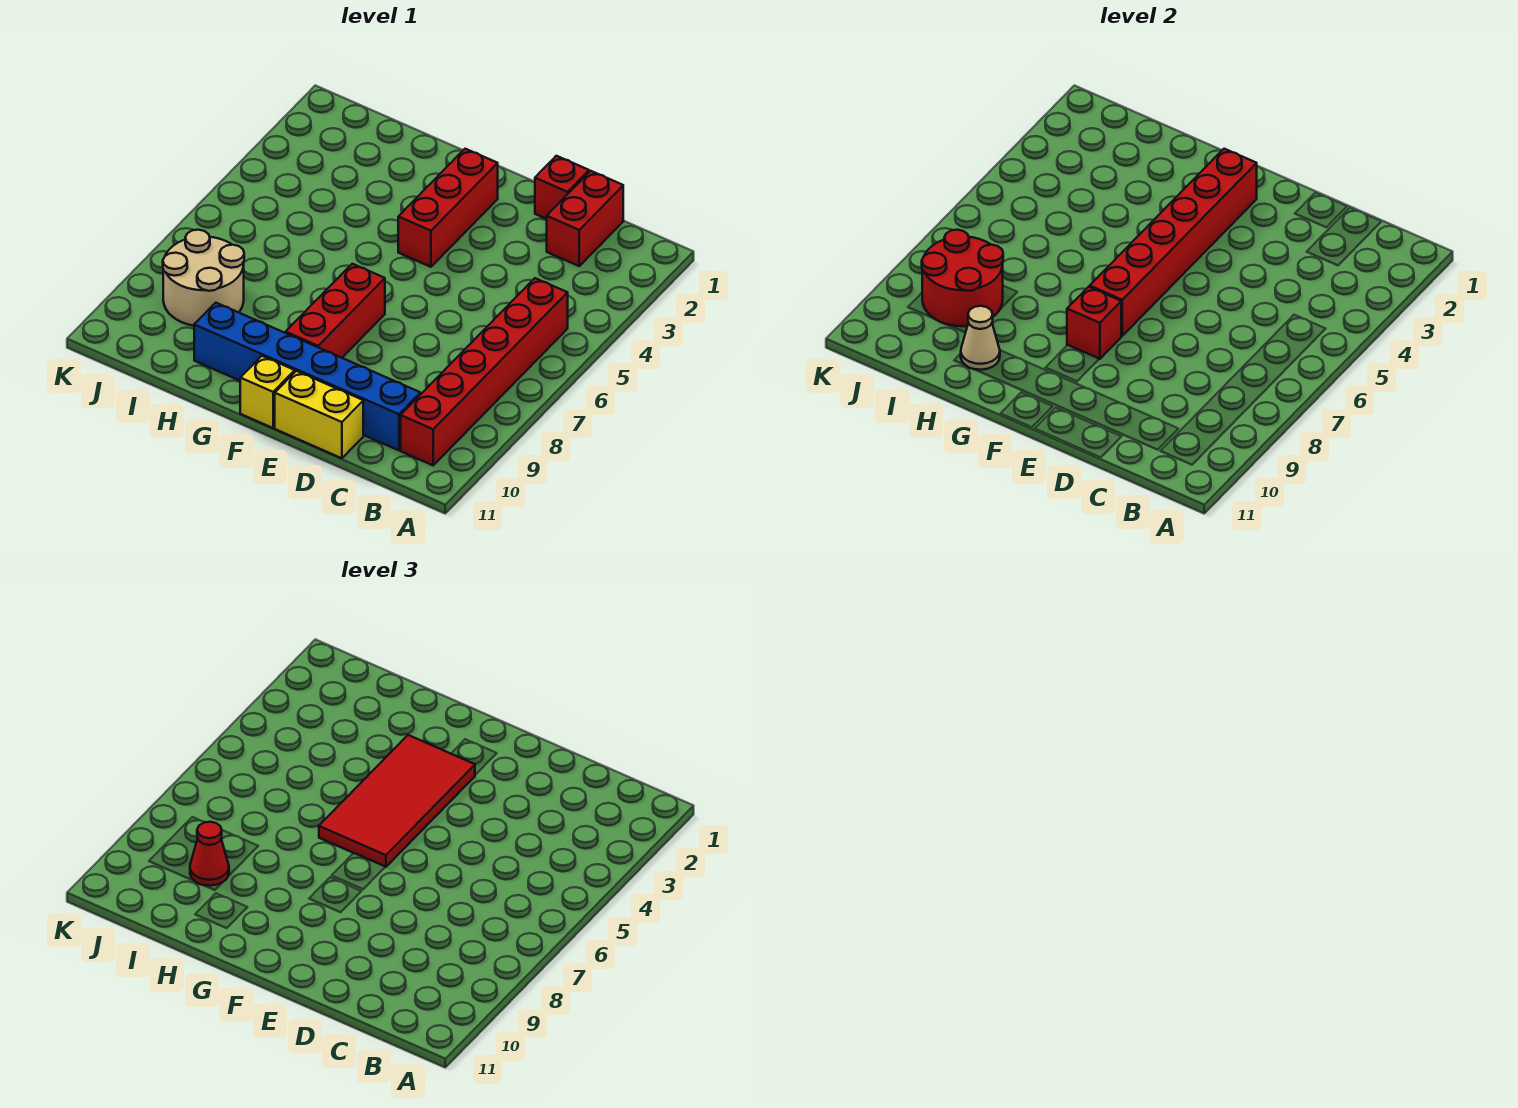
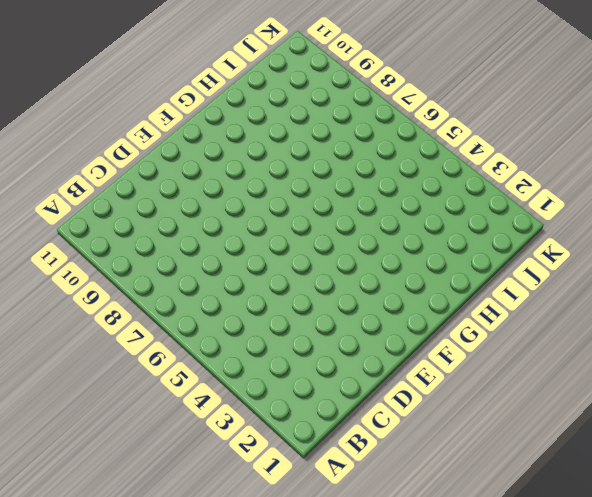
none -> red brick B5:B10 level 1
none -> red brick C1:C2 level 1
none -> blue brick C10:H10 level 1

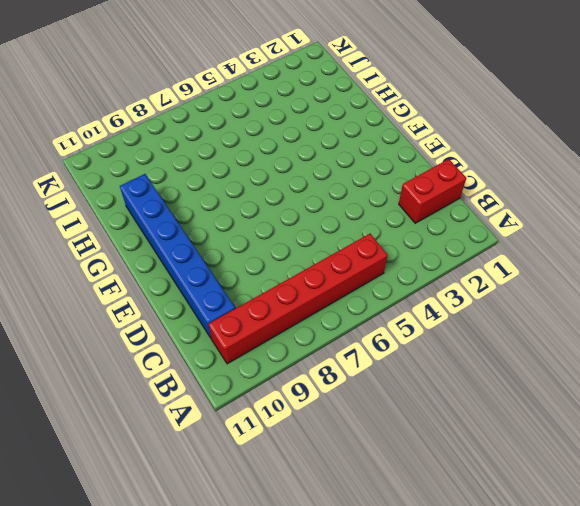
none -> red brick D1 level 1
none -> yellow brick D11:E11 level 1
none -> red brick F2:F4 level 1

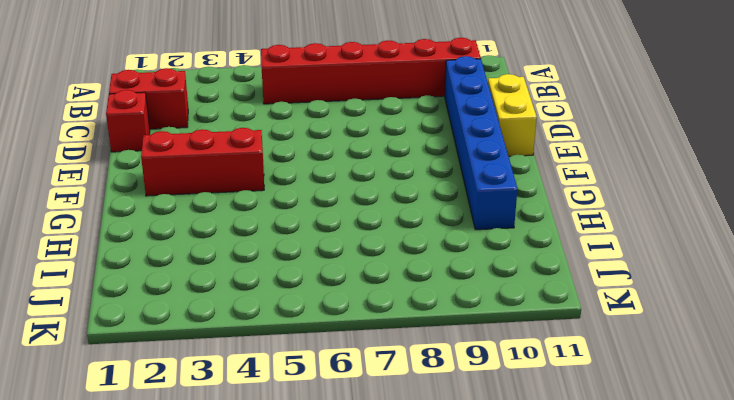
none -> red brick F7:F9 level 1
none -> yellow brick F11 level 1
none -> tan round brick I8:J9 level 1

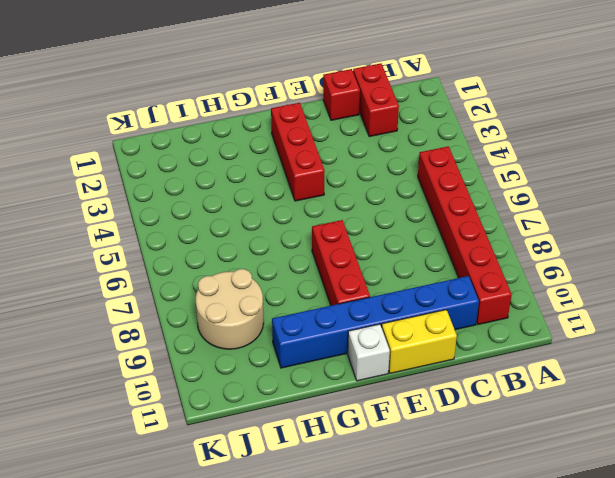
white brick F11 level 1 -> yellow brick F11 level 1
none -> red brick F2:F7 level 2
none -> red brick F8 level 2
none -> tan cone H10 level 2

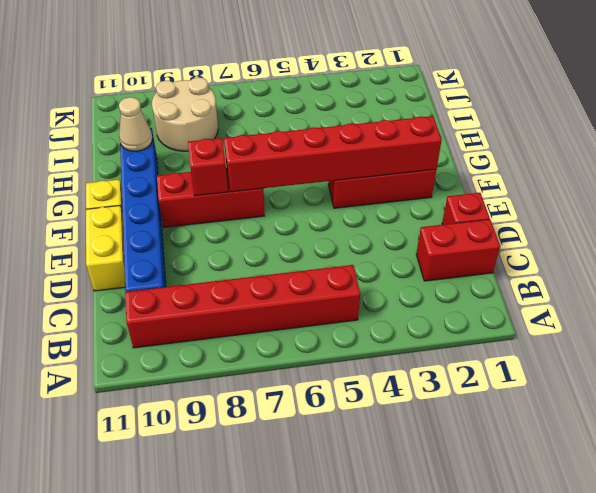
none -> red round brick I8:J9 level 2
none -> red tile F3:G6 level 3
none -> red cone I9 level 3

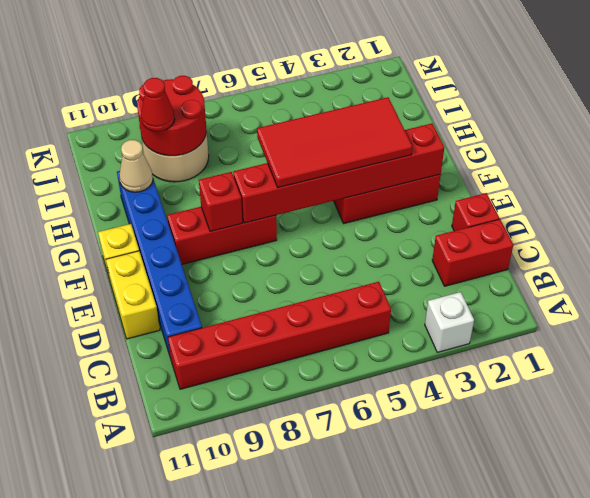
white brick A3 level 1 -> none

